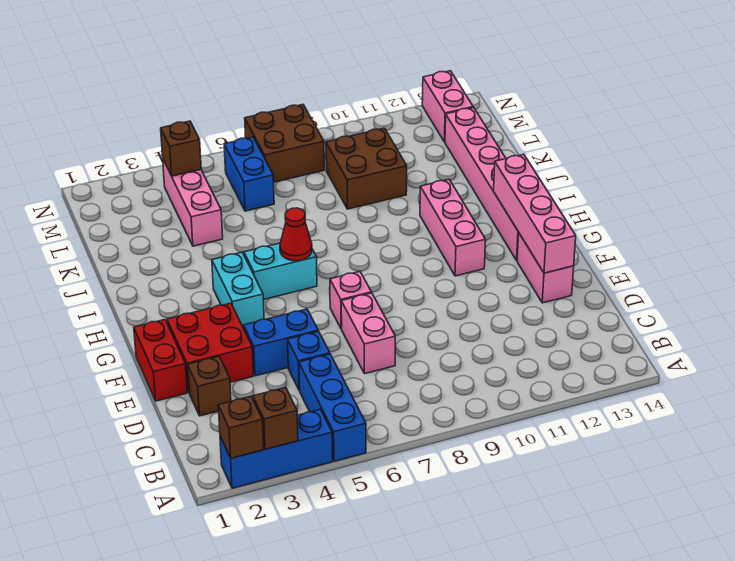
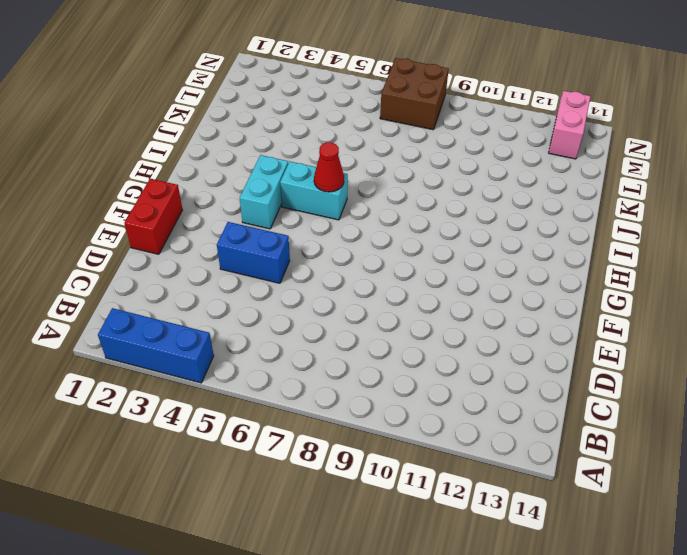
none -> blue brick A5:C5 level 1
none -> brown brick D2 level 1
none -> blue brick D5 level 1

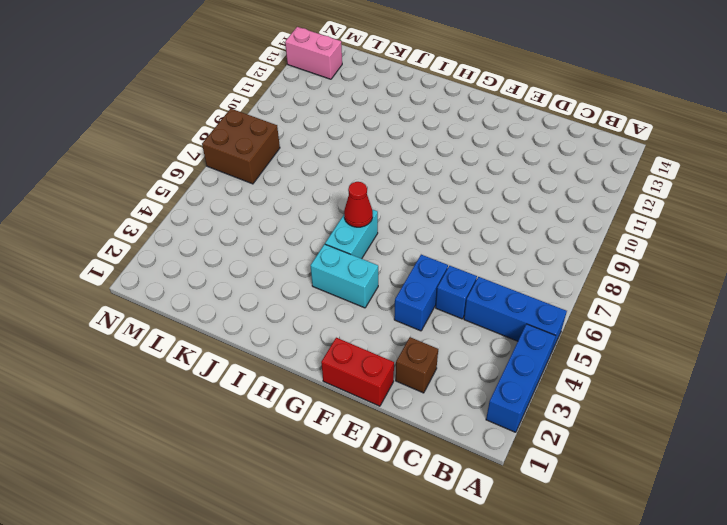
none -> pink brick D7:E7 level 1
none -> red brick E2:F3 level 1
none -> pink brick E13:F13 level 1

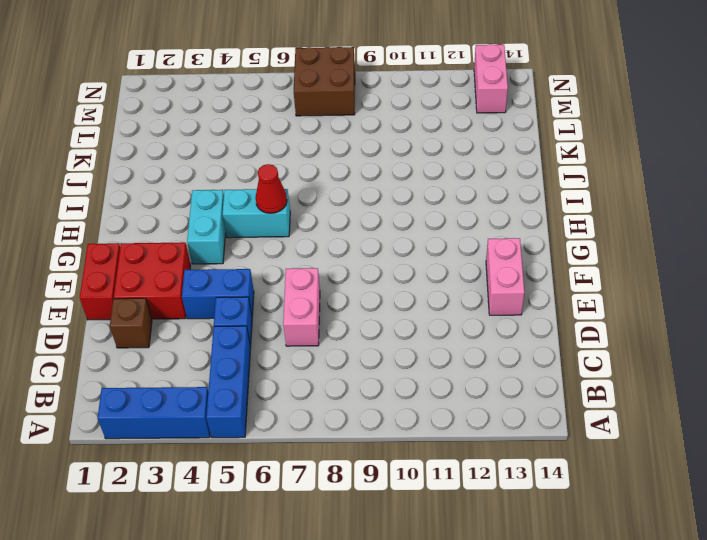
none -> pink brick F7 level 1
none -> pink brick G11:I11 level 1
none -> pink brick G13:L13 level 1

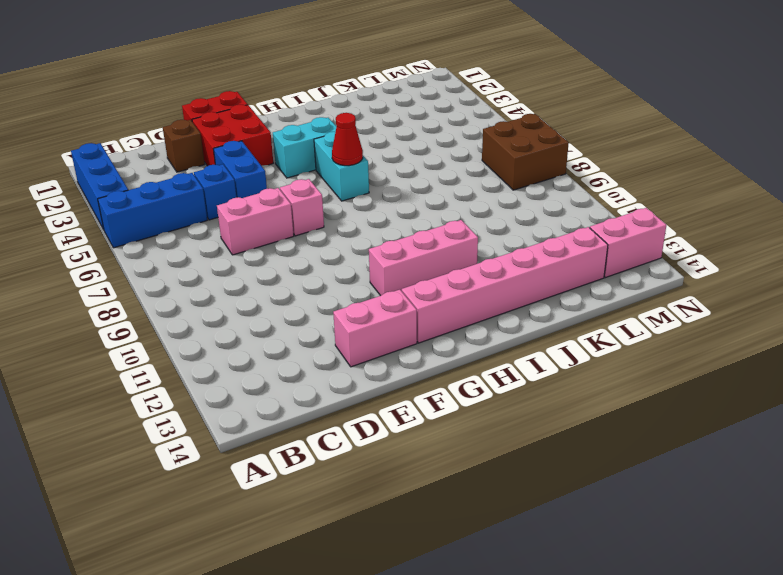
none -> pink brick K4:M4 level 1
none -> brown brick K9:L10 level 1
none -> blue brick L6:M6 level 1

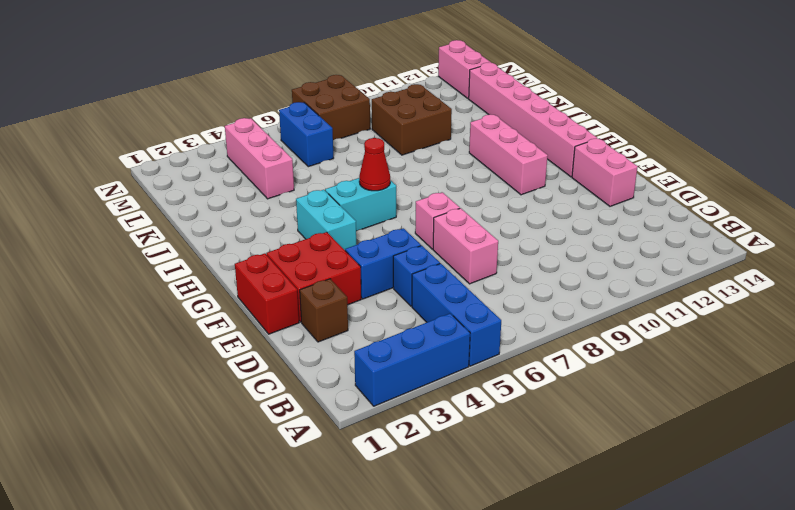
none -> brown brick A2 level 2
none -> brown brick A3 level 2
none -> pink brick E13:H13 level 2

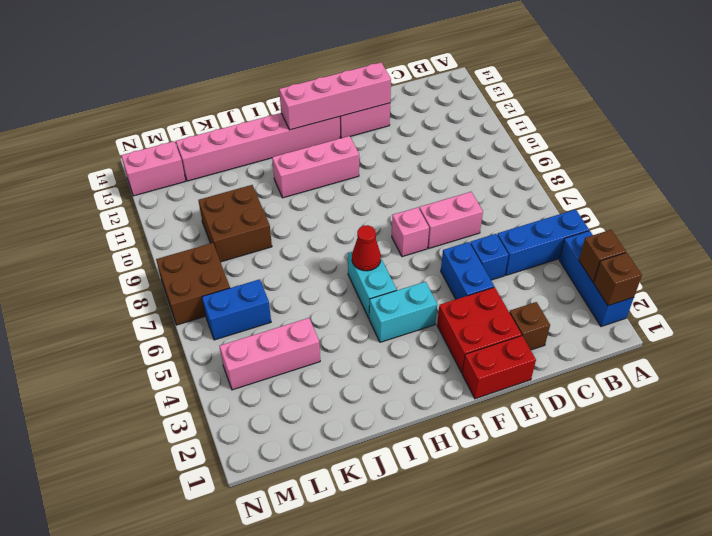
none -> brown brick M4 level 2

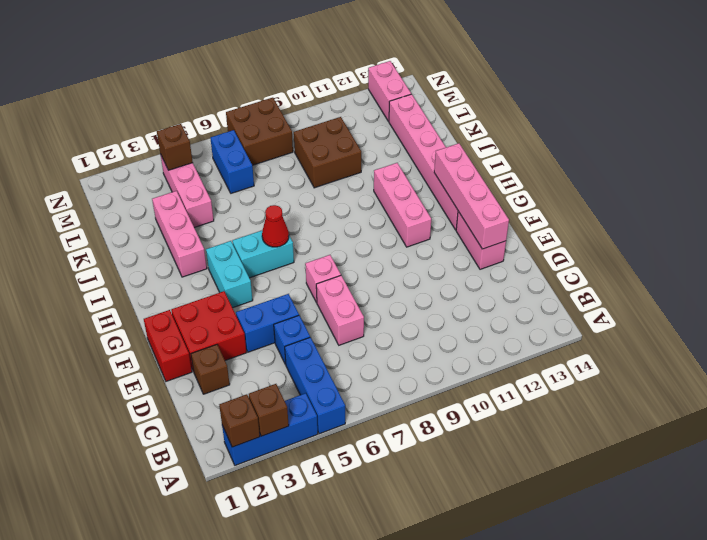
pink brick I3:K3 level 1 -> none

